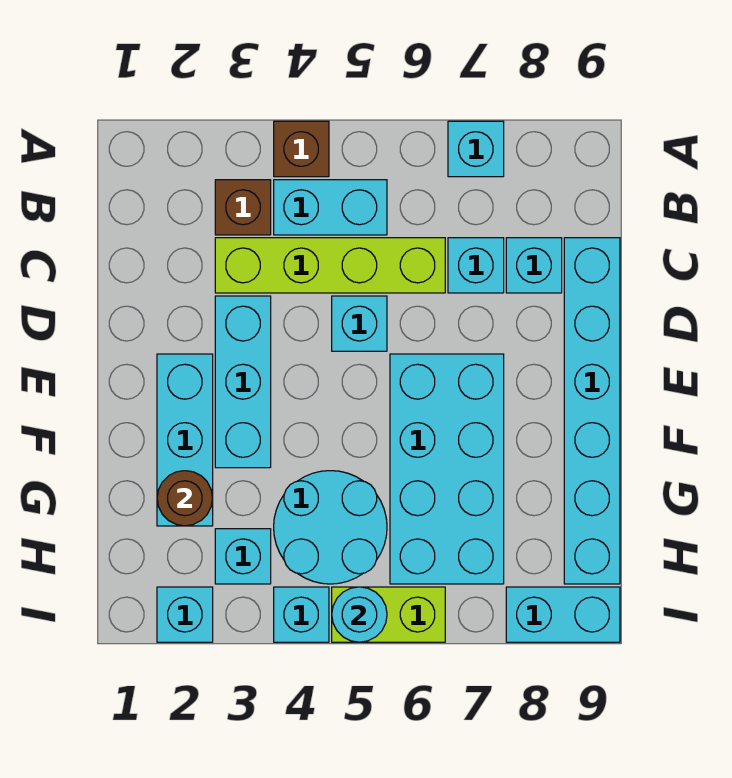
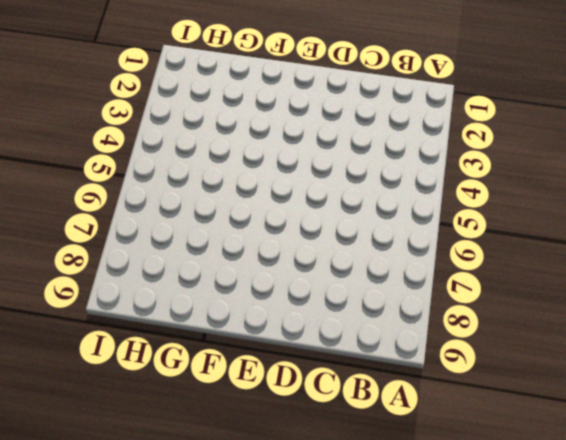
none -> brown brick A4 level 1
none -> cyan brick A7 level 1
none -> brown brick B3 level 1

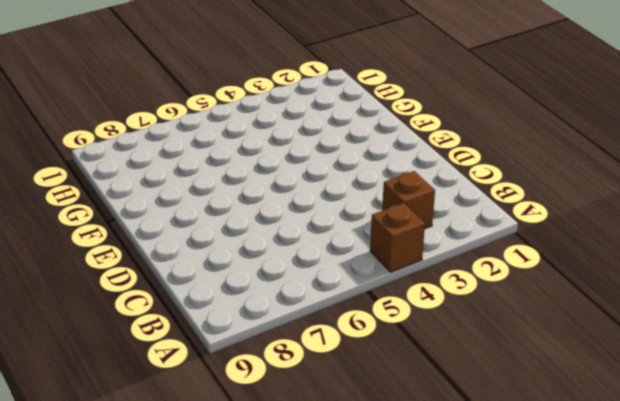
none -> cyan brick A7 level 1
none -> cyan brick B4:B5 level 1
none -> lime brick C3:C6 level 1

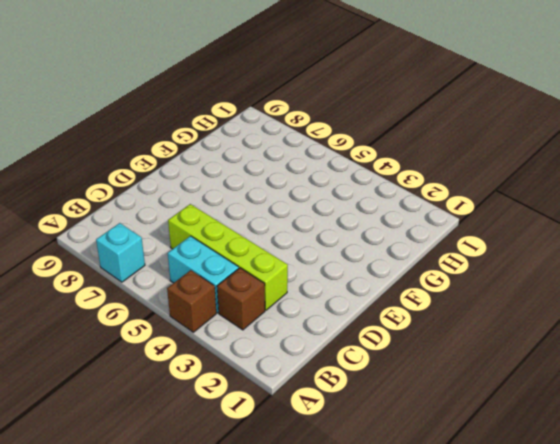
none -> cyan brick C7 level 1
none -> cyan brick C8 level 1
none -> cyan brick C9:H9 level 1

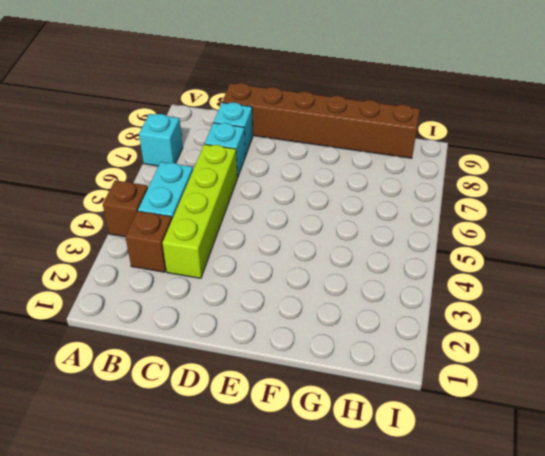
brown brick C9:H9 level 1 -> cyan brick C9:H9 level 1
none -> cyan brick D3:F3 level 1
none -> cyan brick D5 level 1
none -> cyan brick E2:G2 level 1

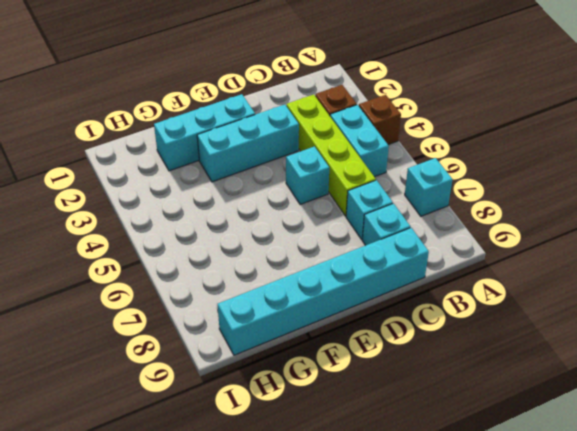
none -> cyan brick E6:H7 level 1
none -> cyan round brick G4:H5 level 1
none -> cyan brick H3 level 1

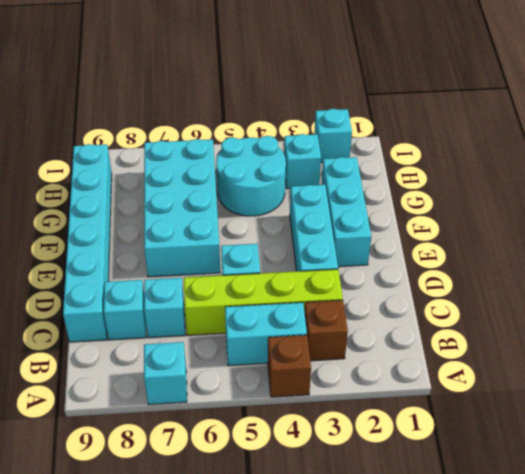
none -> cyan brick I4 level 1
none -> lime brick I5:I6 level 1
none -> cyan brick I8:I9 level 1

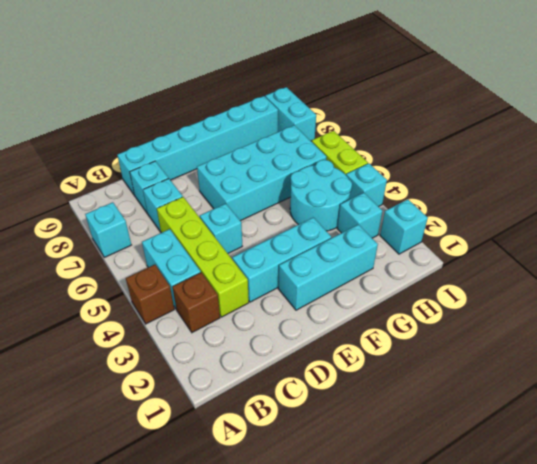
none -> brown round brick G2 level 2
none -> cyan round brick I5 level 2

